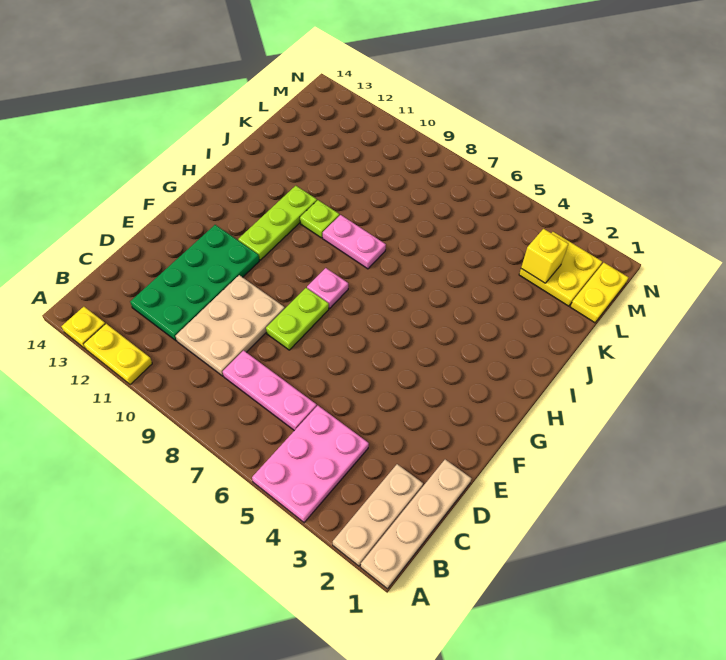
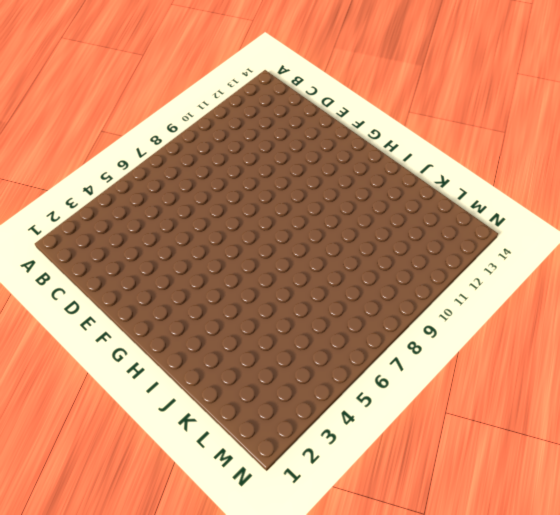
none -> tan plate A1:D1 level 1
none -> tan plate A2:C2 level 1
none -> pink plate A4:C5 level 1

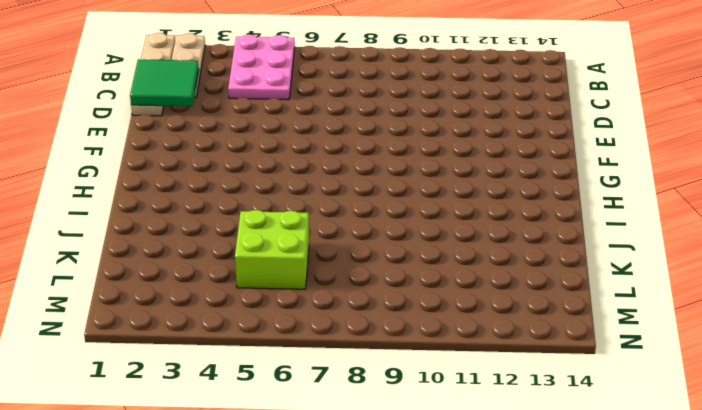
green tile C1:D2 level 2 -> none
lime brick K5:L6 level 1 -> none
none -> yellow plate A11:A12 level 1
none -> yellow plate A13 level 1
none -> pink plate C6:C8 level 1

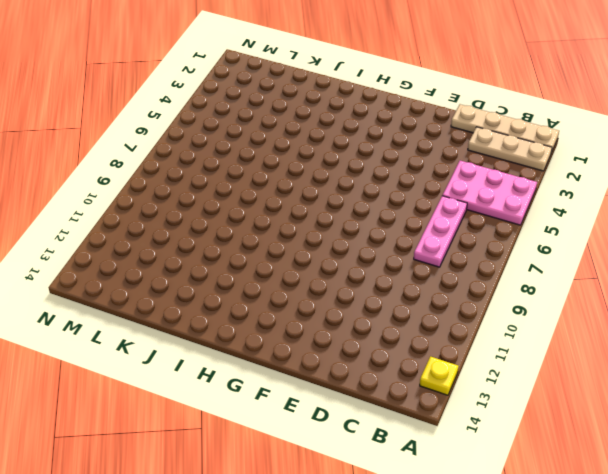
none -> yellow plate A11:A12 level 1
none -> tan plate C9:E10 level 1
none -> green plate C11:F12 level 1

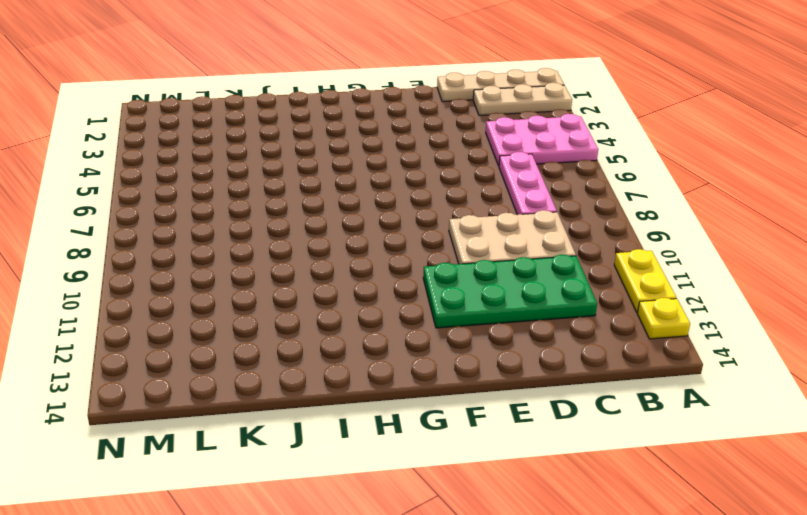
none -> lime plate E8:F8 level 1
none -> pink plate G8 level 1
none -> lime plate G11:I11 level 1

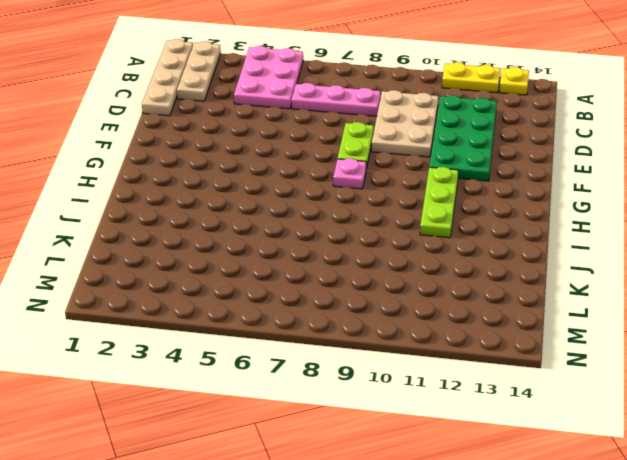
none -> pink plate I8:I9 level 1
none -> lime plate I10 level 1
none -> yellow plate L1:M1 level 1

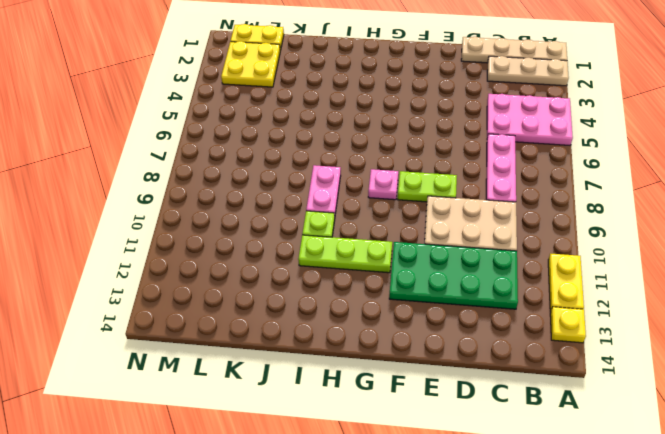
none -> yellow brick L3 level 2

